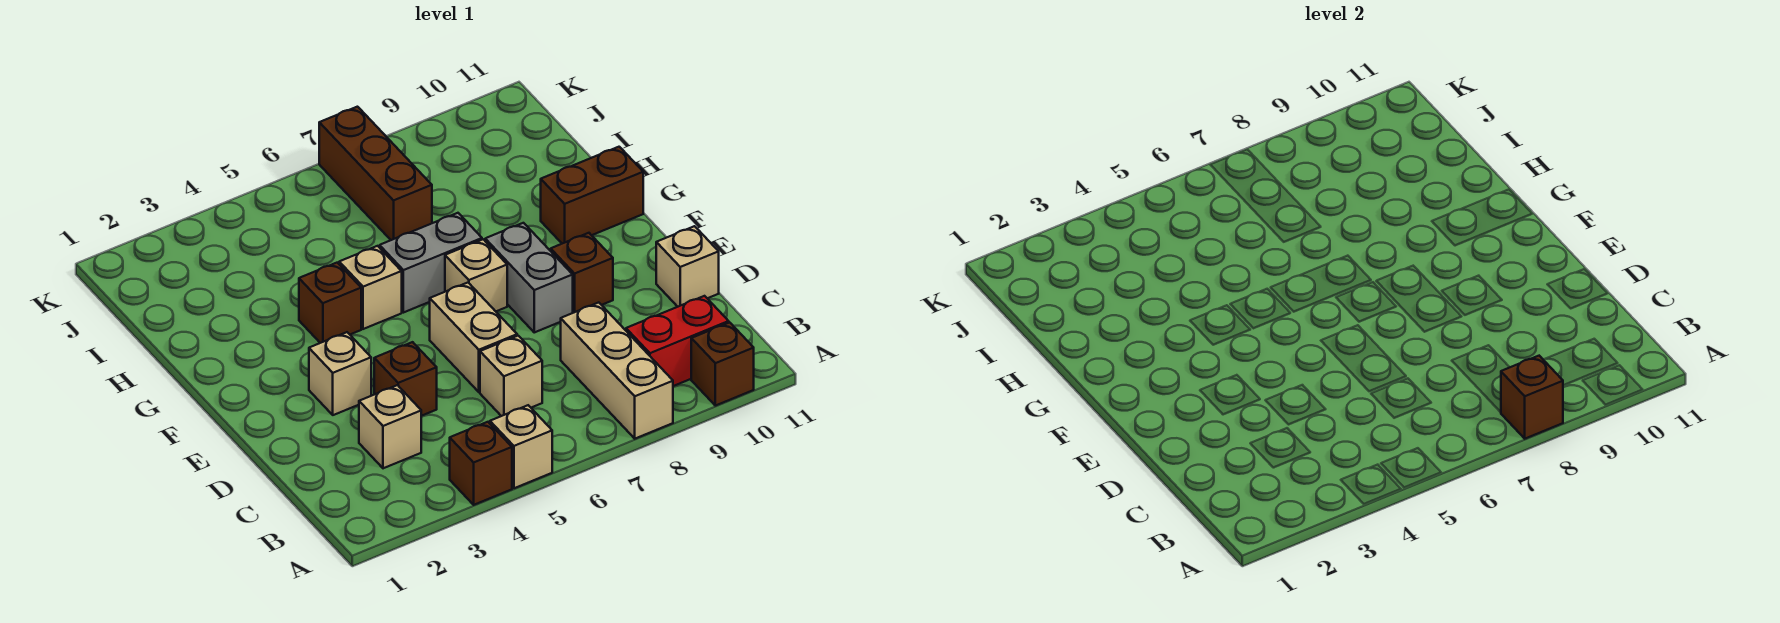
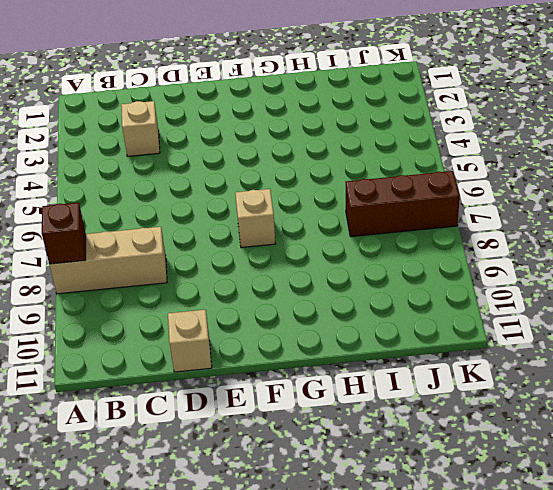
none -> brown brick A4 level 1
none -> tan brick A5 level 1
none -> brown brick A10 level 1

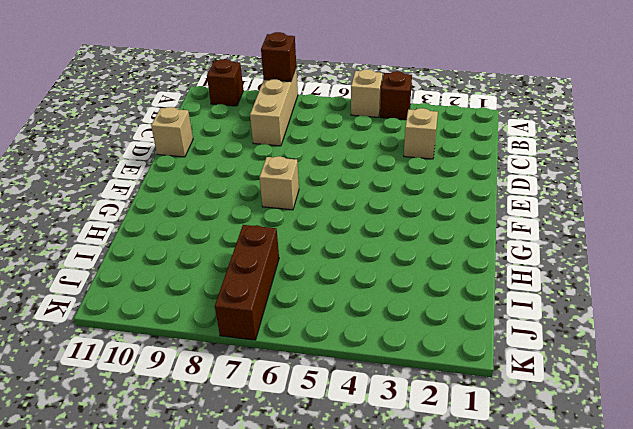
none -> red brick B9:B10 level 1
none -> tan brick C6 level 1
none -> brown brick D4 level 1

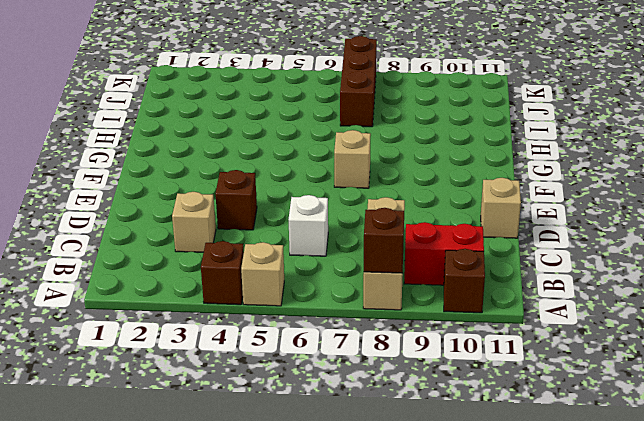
white brick C6 level 1 -> tan brick C6 level 1
none -> tan brick D6:E6 level 1
none -> tan brick E3 level 1
none -> grey brick E8:F8 level 1

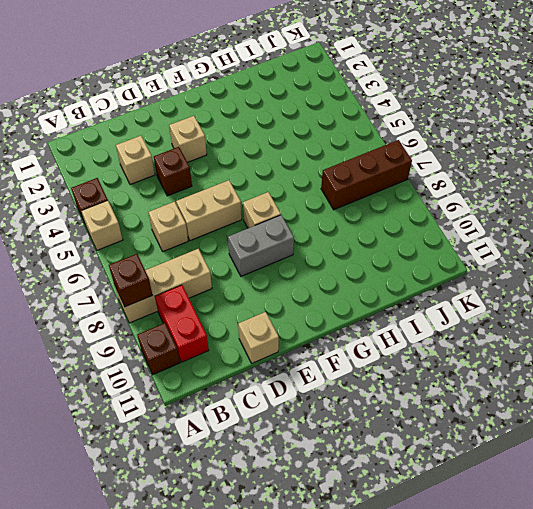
none -> brown brick E9 level 1
none -> brown brick G4 level 1
none -> tan brick G5 level 1

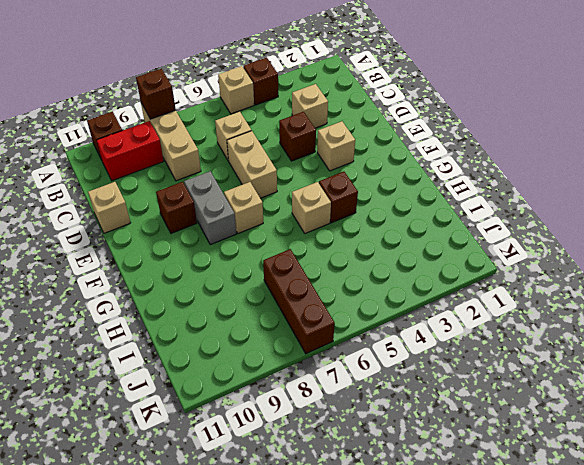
none -> grey brick G6:G7 level 1
none -> brown brick G10:G11 level 1

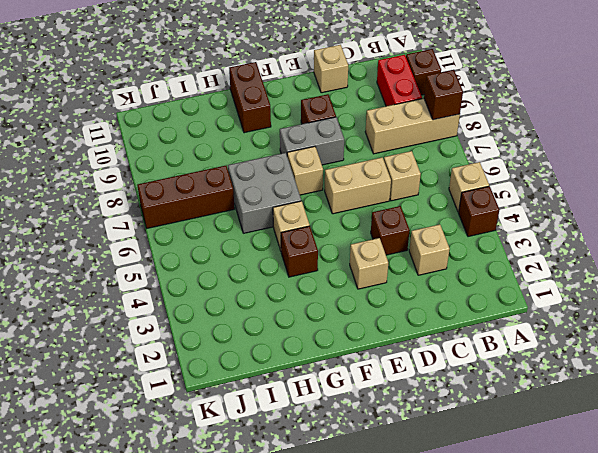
grey brick G6:H7 level 1 -> grey brick G6:G7 level 1

